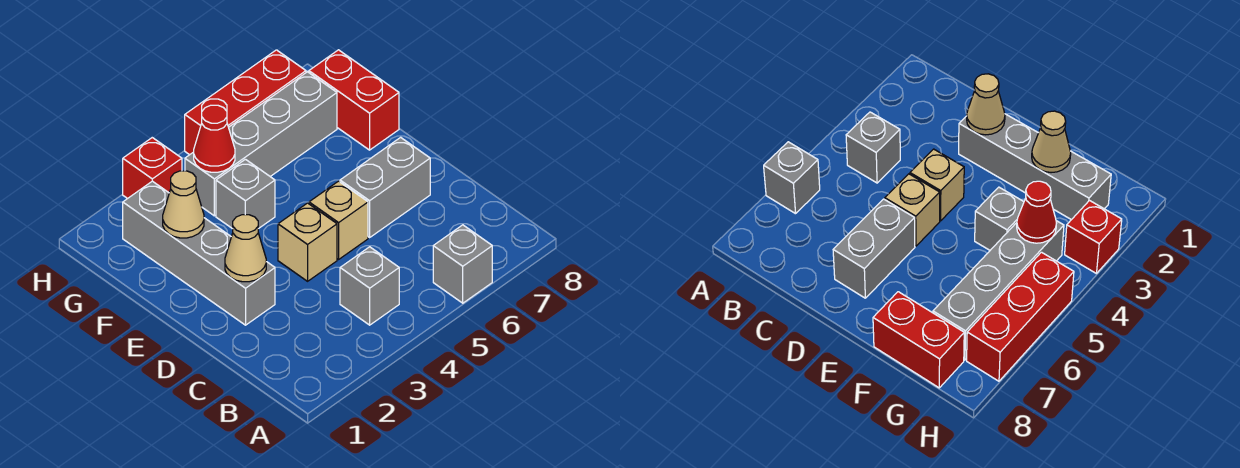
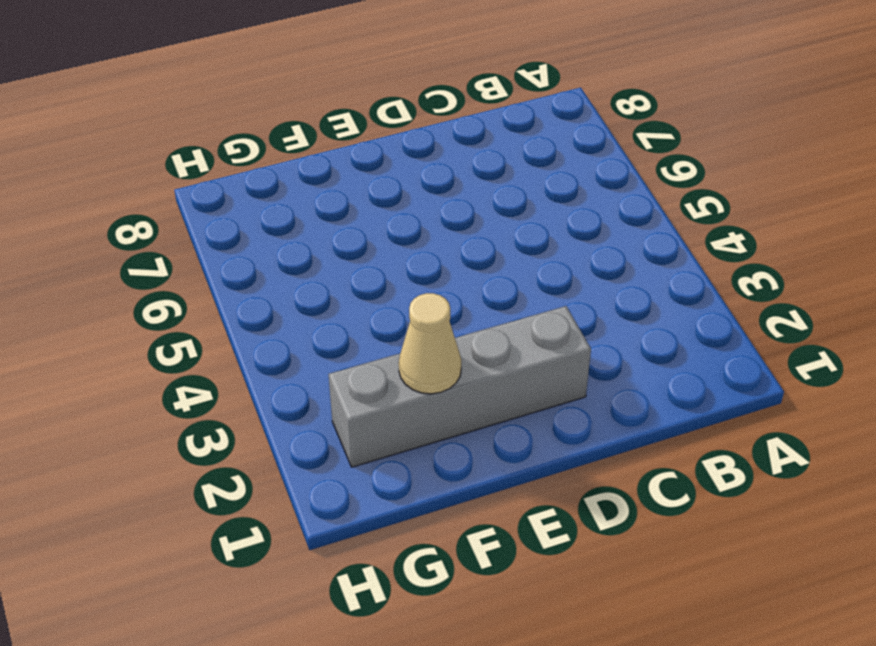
none -> grey brick A6 level 1
none -> grey brick B4 level 1
none -> tan brick D4 level 1

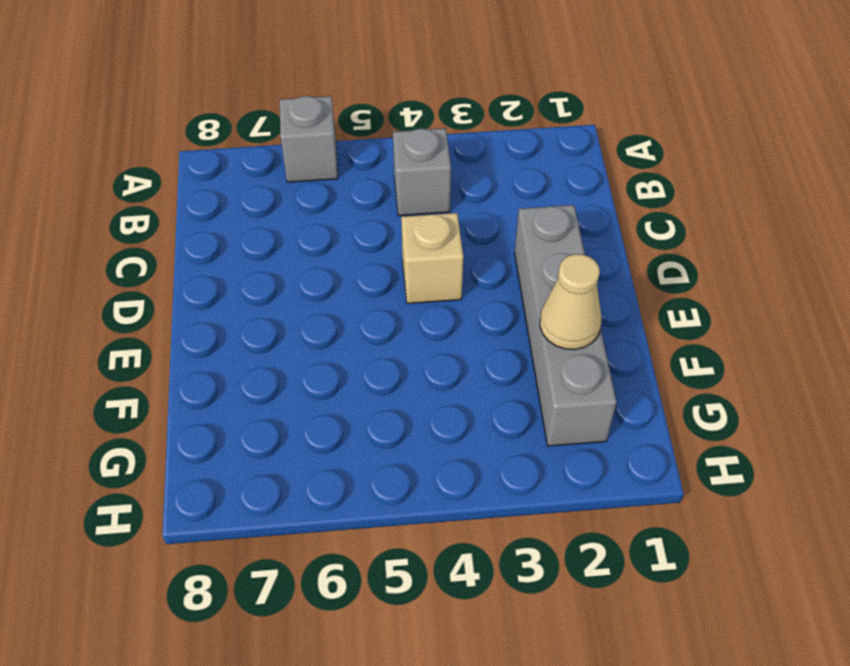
none -> tan brick D5 level 1
none -> grey brick D6:D7 level 1
none -> grey brick F4 level 1

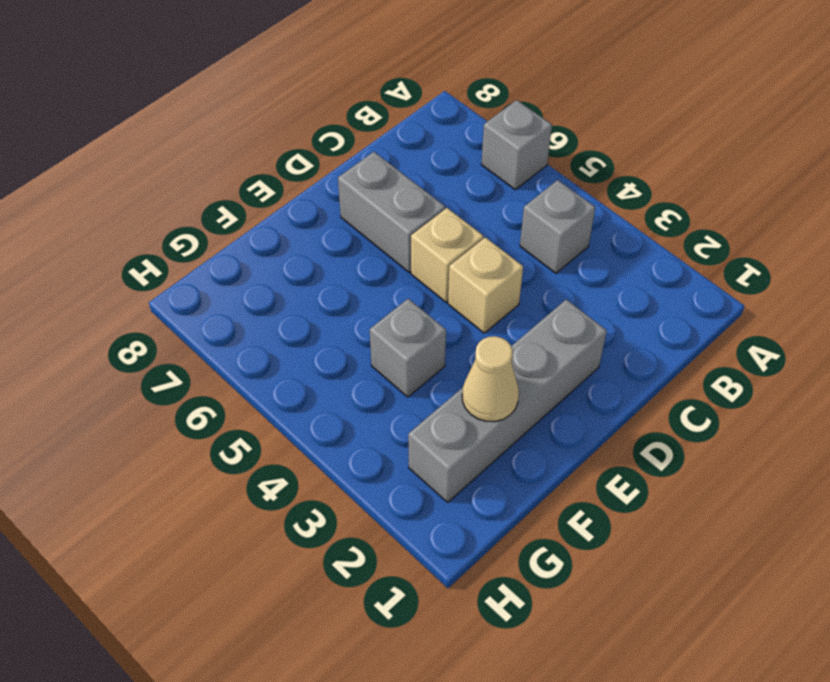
none -> red brick F8:G8 level 1
none -> grey brick G4:G7 level 1
none -> red brick H3 level 1

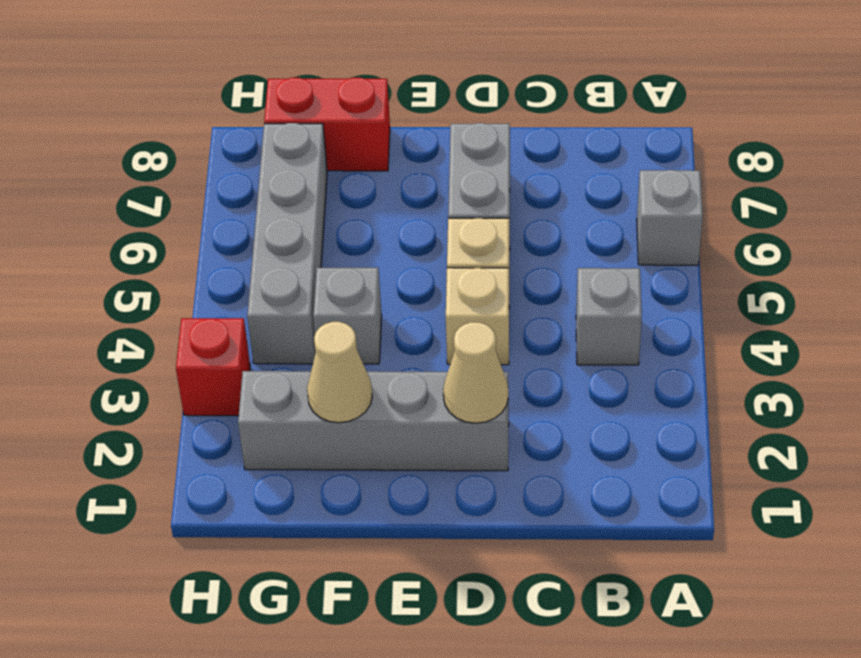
none -> red brick H5:H7 level 1
none -> red cone G4 level 2

